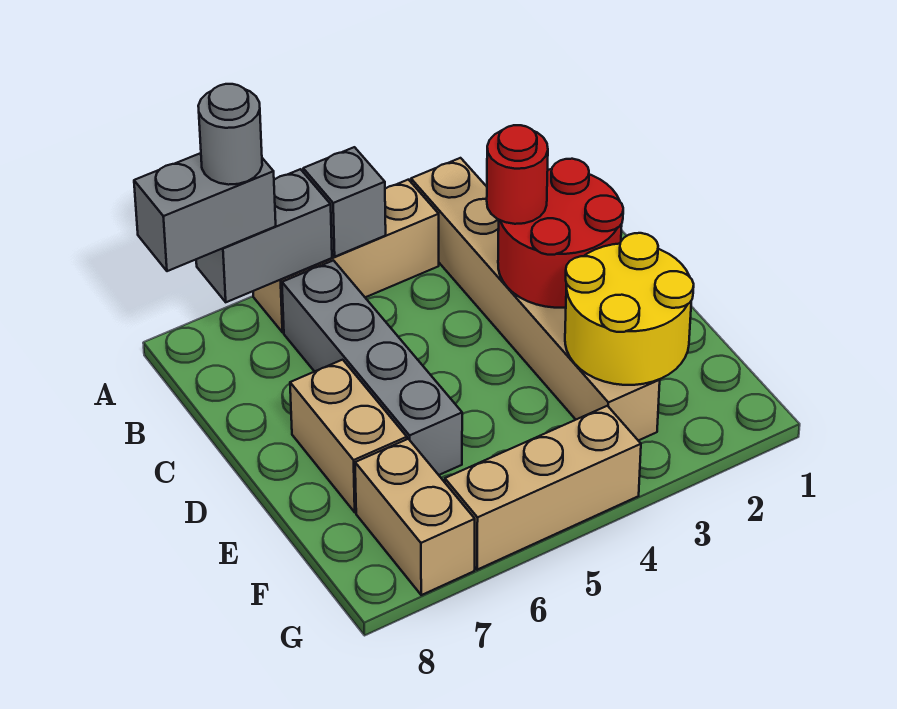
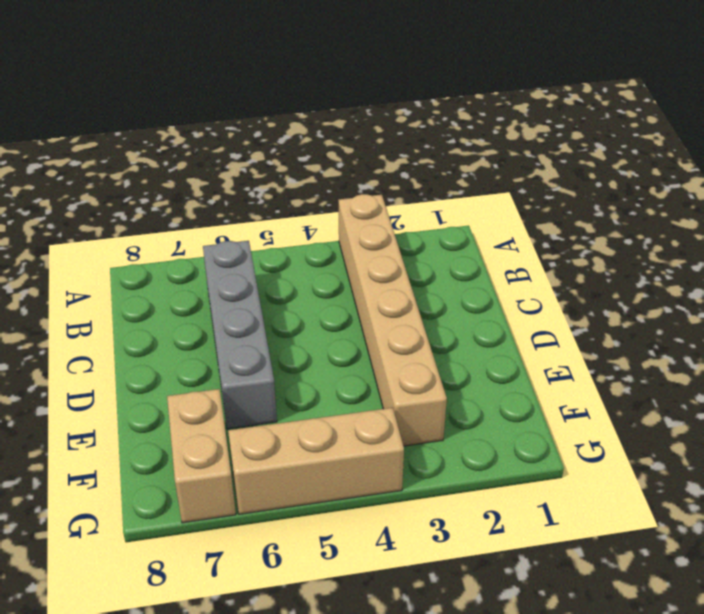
none -> tan brick A4:A6 level 1
none -> tan brick D7:E7 level 1
none -> grey brick A5 level 2

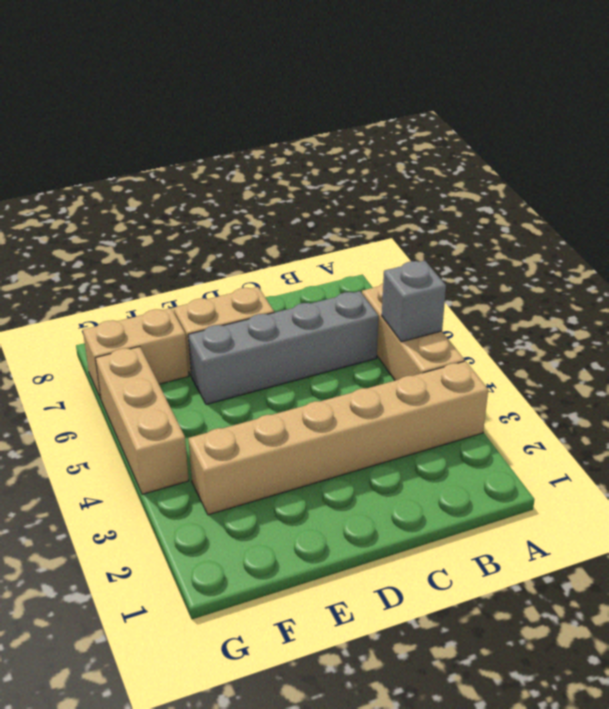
none -> grey brick A6:A7 level 2
none -> red round brick C2:D3 level 2
none -> yellow round brick E2:F3 level 2

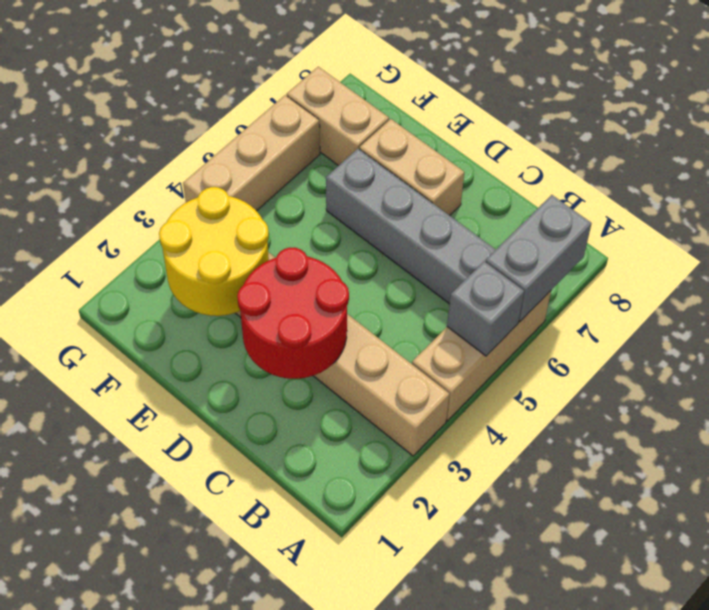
none -> grey brick A7:A8 level 3
none -> red round brick C3 level 3
none -> grey round brick A7 level 4

